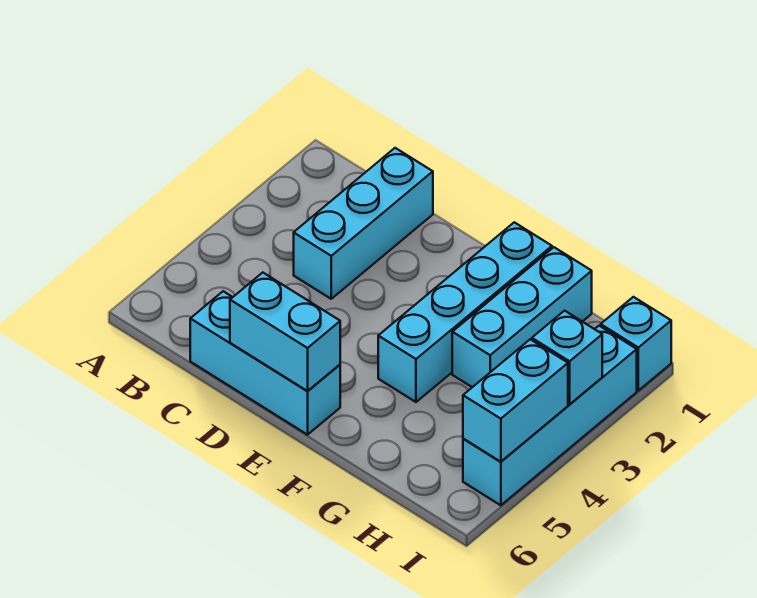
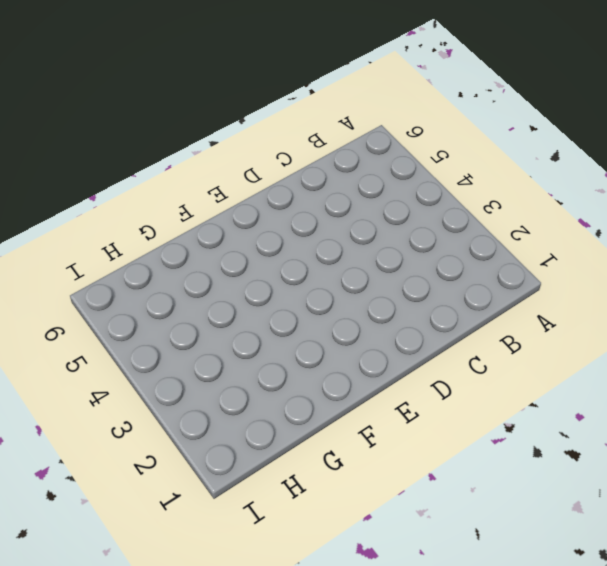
none -> cyan brick C1:C3 level 1
none -> cyan brick C6:E6 level 1

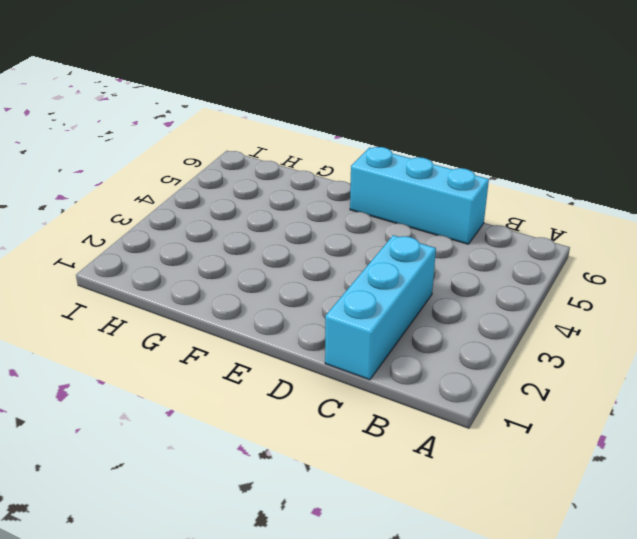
none -> cyan brick F1:F4 level 1
none -> cyan brick G1:G3 level 1

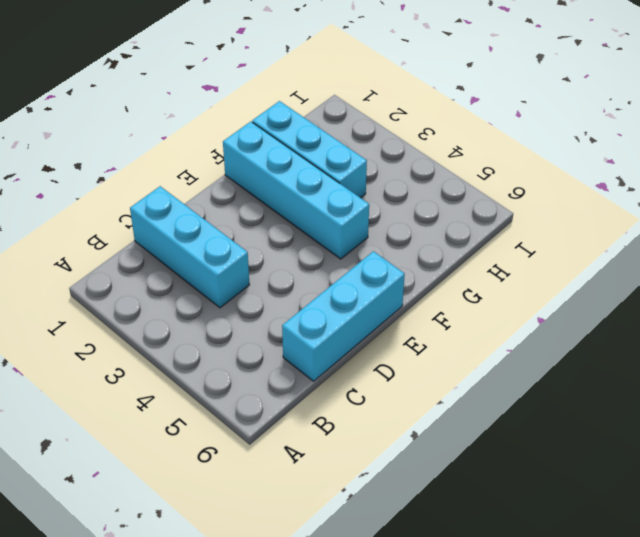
none -> cyan brick I1 level 1
none -> cyan brick I2:I5 level 1

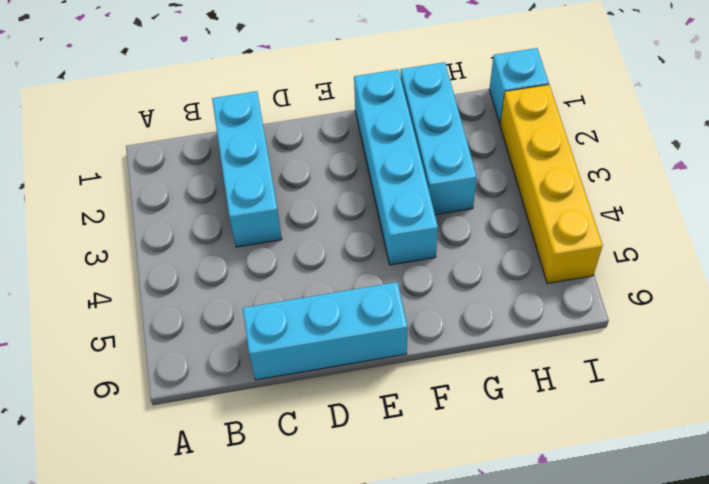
yellow brick I2:I5 level 1 -> cyan brick I2:I5 level 1
none -> cyan brick D6:E6 level 2
none -> cyan brick I3 level 2

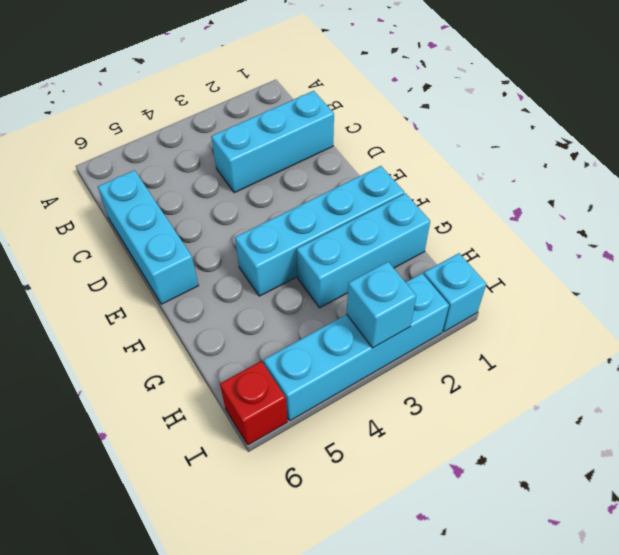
red brick I6 level 1 -> none
none -> cyan brick D6:E6 level 2
none -> cyan brick I4:I5 level 2

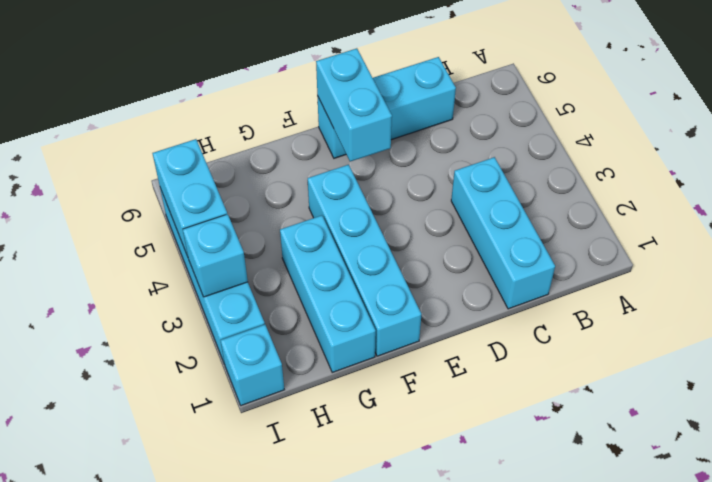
cyan brick E5:E6 level 2 -> cyan brick D6:E6 level 2

